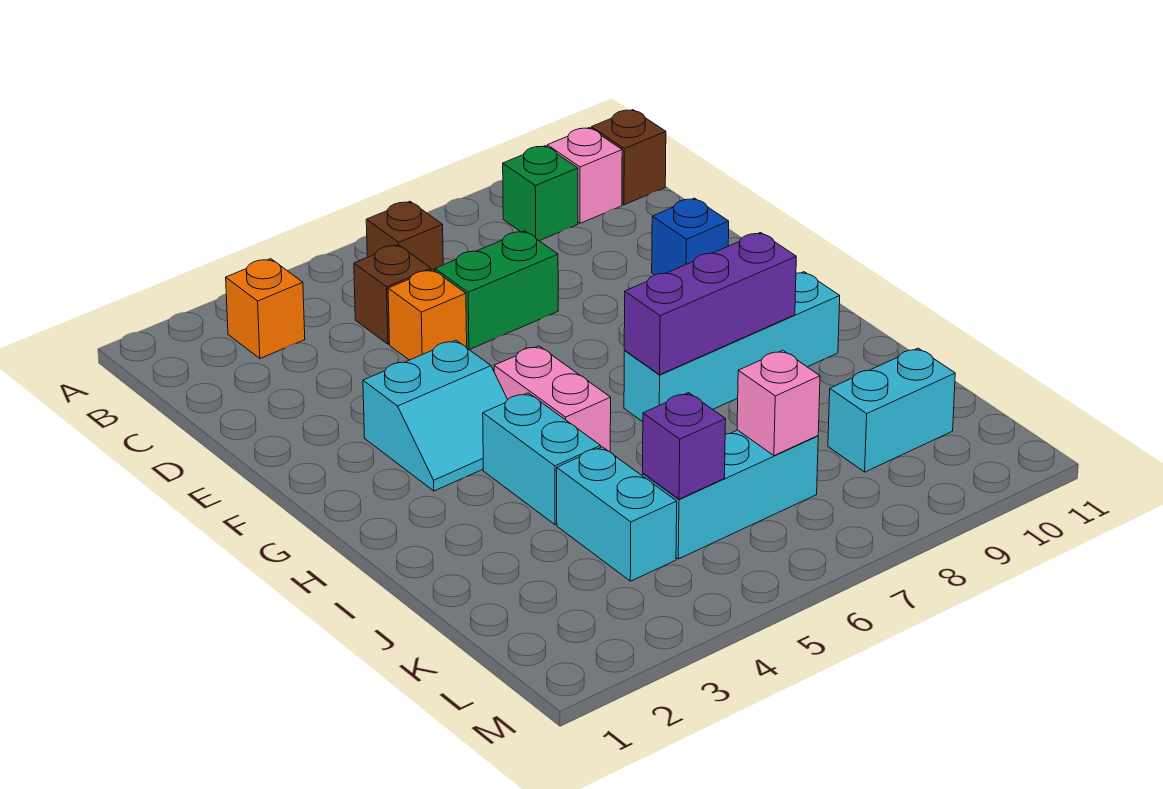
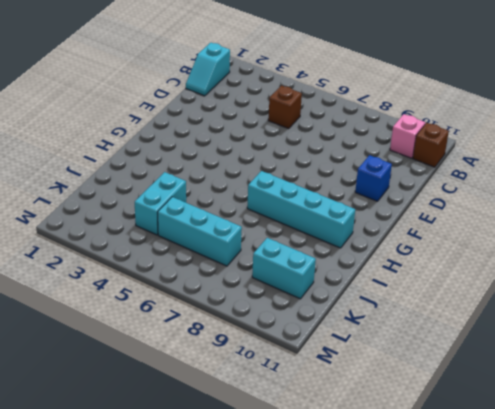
cyan slope B1:C1 level 1 top B -> none
none -> orange brick B3 level 1
none -> brown brick B6 level 1
none -> green brick B9 level 1

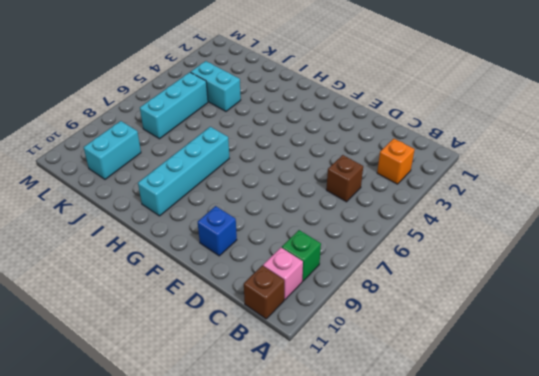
none -> brown brick B6 level 1
none -> orange brick D5 level 1
none -> green brick D6:D7 level 1

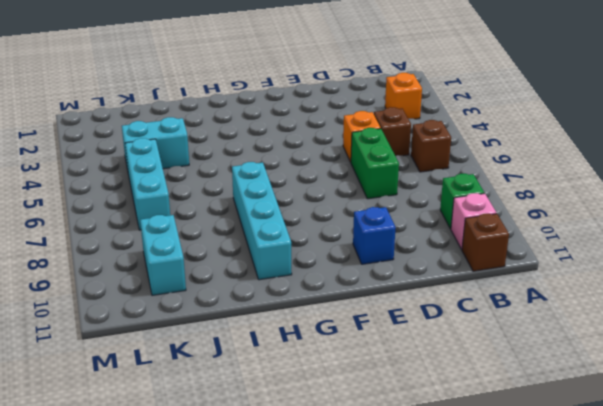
none -> cyan slope F3:G4 level 1 top F
none -> pink brick G5:H5 level 1
none -> cyan brick H4:I4 level 1

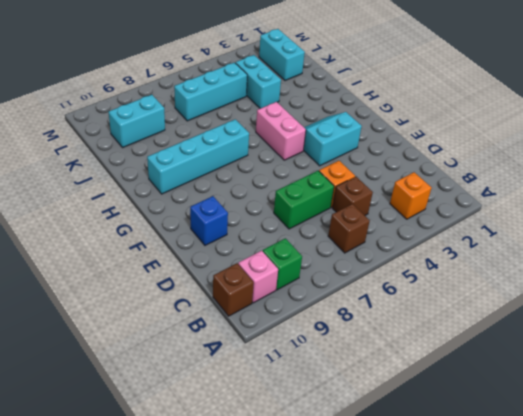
cyan brick K2:L2 level 1 -> cyan brick H4:I4 level 1
none -> purple brick H7:H9 level 2
none -> purple brick K5 level 2
none -> pink brick K7 level 2

